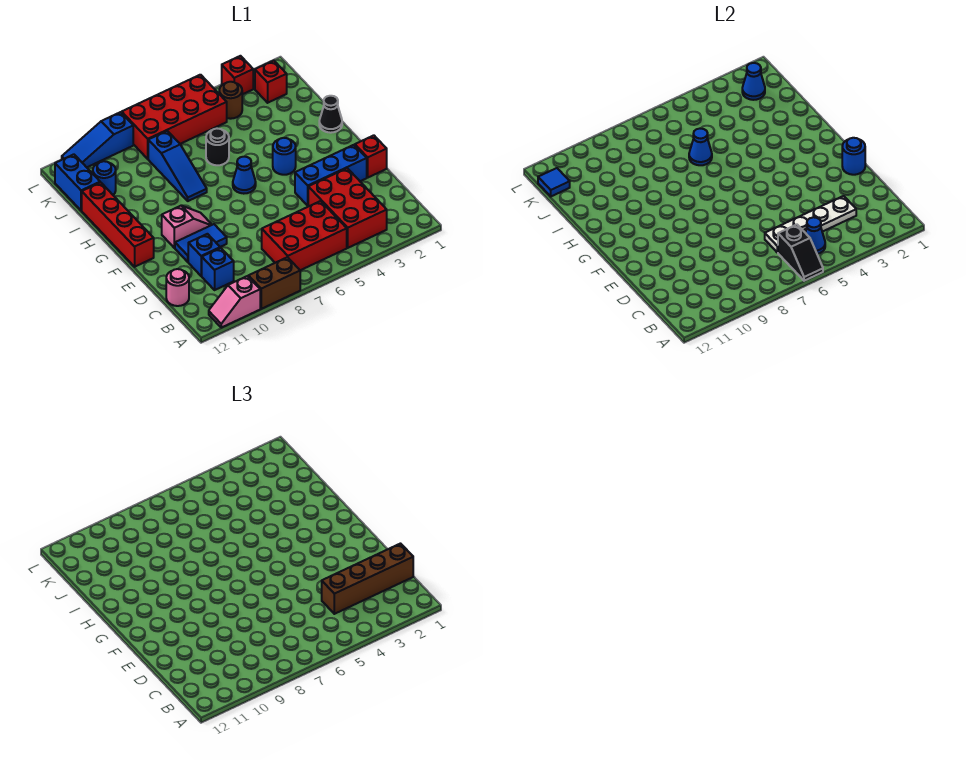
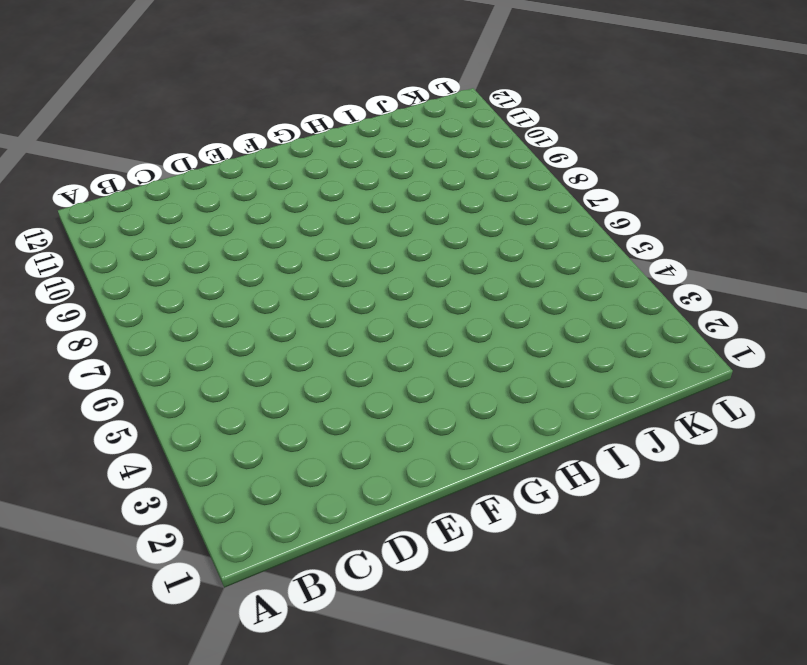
none -> brown brick A8:A9 level 1
none -> pink slope A10:A11 level 1 top 10
none -> red brick B3:D4 level 1
none -> red brick B5:C7 level 1

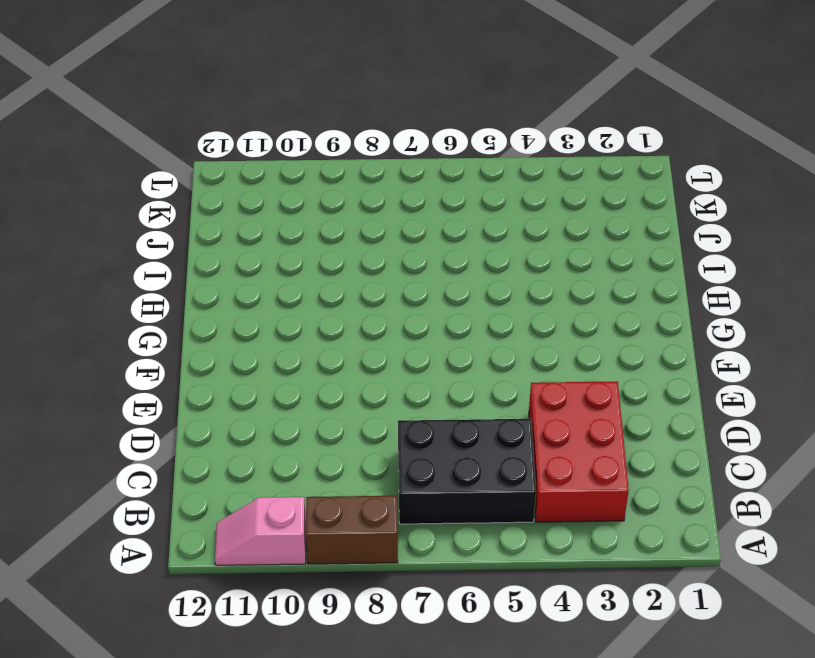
black brick B5:C7 level 1 -> red brick B5:C7 level 1
none -> blue brick C10 level 1
none -> pink round brick C12 level 1
none -> blue brick D10 level 1
none -> red brick E1 level 1

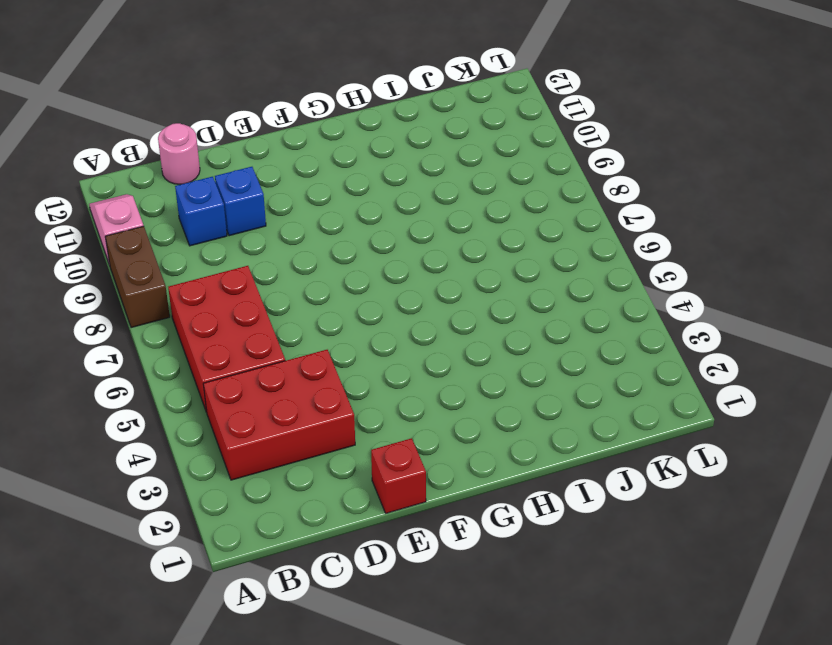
none -> blue brick E2:E4 level 1
none -> blue tile E9:E10 level 1
none -> pink slope F9:F10 level 1 top 10
none -> red brick F12:I12 level 1

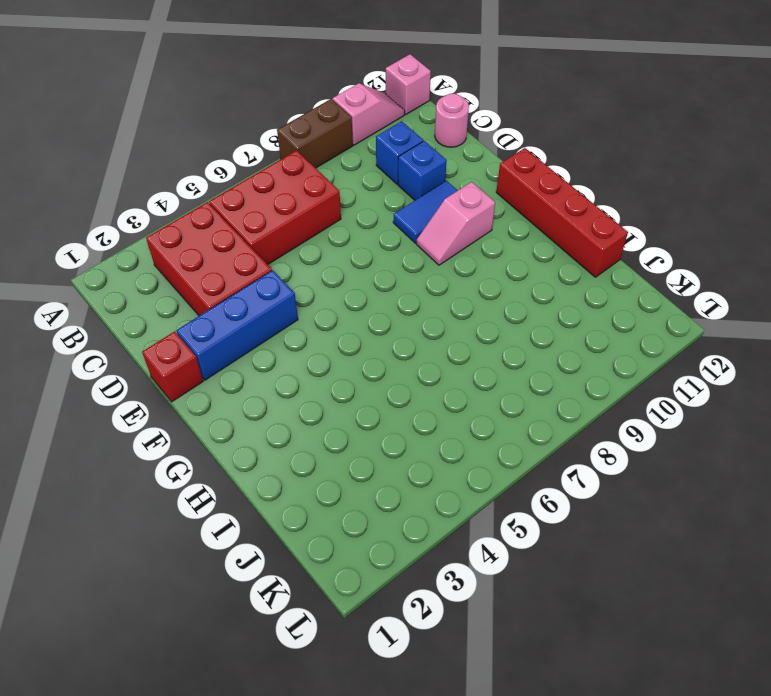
pink brick A12 level 1 -> none
none -> blue round brick G4 level 1
none -> blue cone G6 level 1
none -> black cone H1 level 1
none -> blue slope H8:J8 level 1 top J

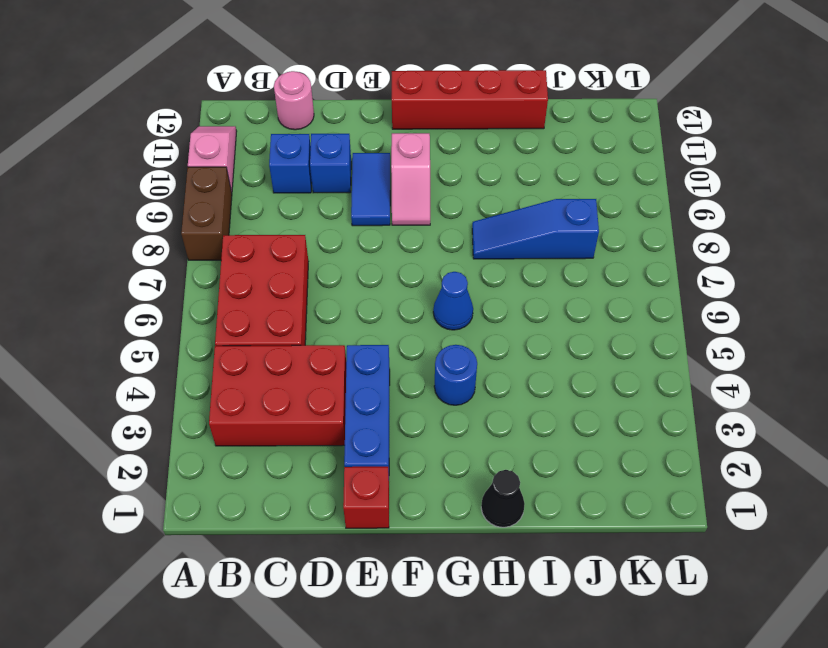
none -> black round brick I6 level 1
none -> blue round brick J11 level 1
none -> blue brick J12:K12 level 1
none -> red brick K2 level 1

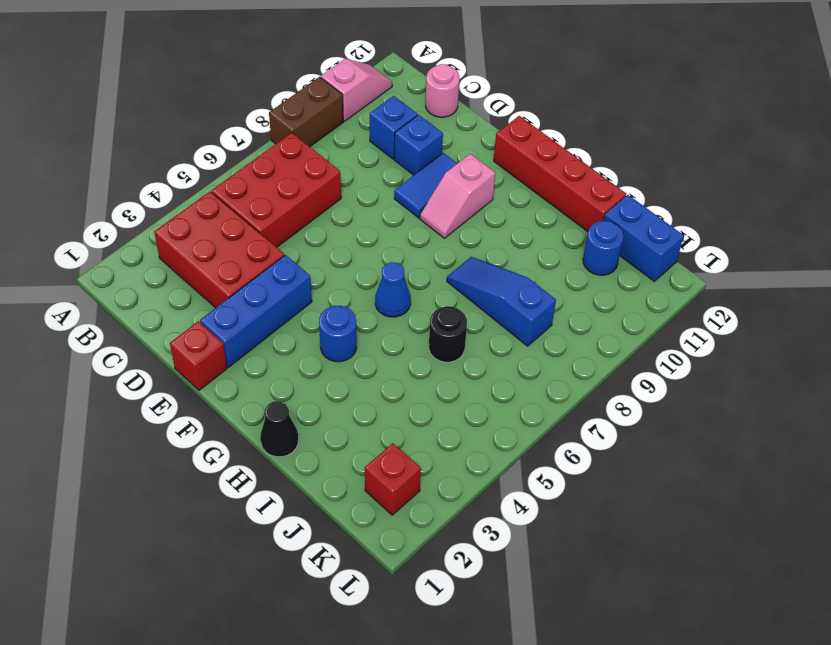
none -> brown round brick K4 level 1
none -> red brick K5:L8 level 1
none -> red brick L3 level 1
none -> blue slope L9:L11 level 1 top 9

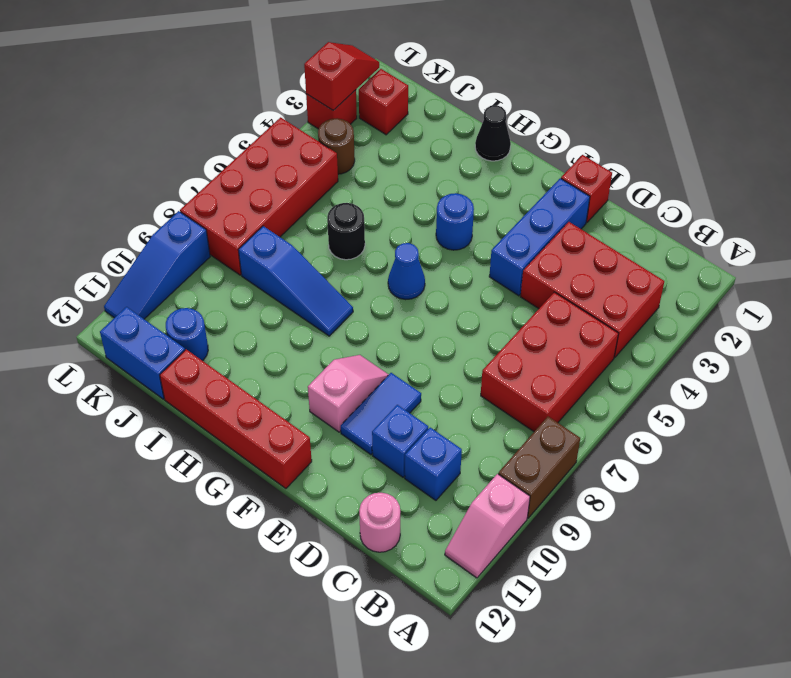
red slope L2:L3 level 2 top 3 -> none
none -> black slope A6:B6 level 2 top B
none -> blue cone B5 level 2
none -> white plate C3:C6 level 2
none -> blue round brick E1 level 2

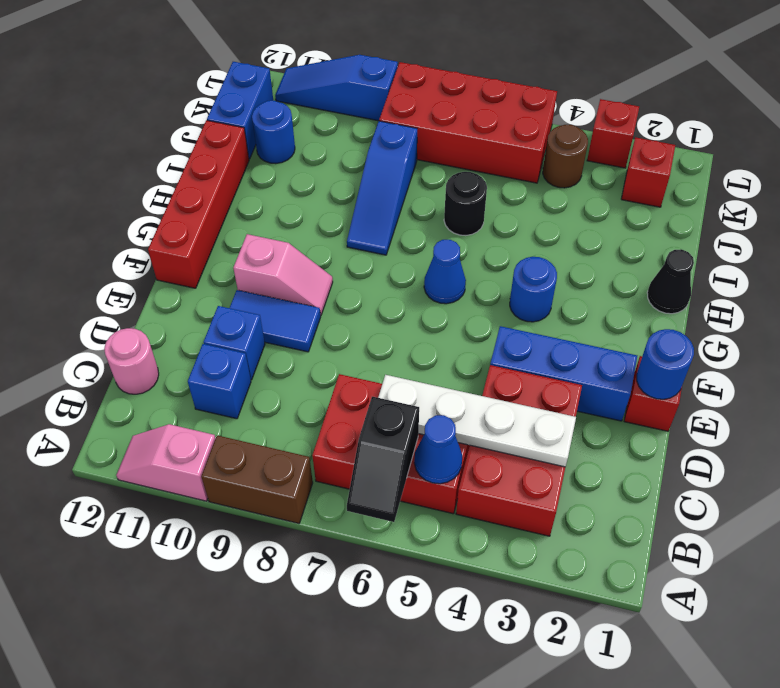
none -> blue cone I6 level 2
none -> blue cone K2 level 2
none -> blue tile K12 level 2
none -> brown brick C1:C4 level 3

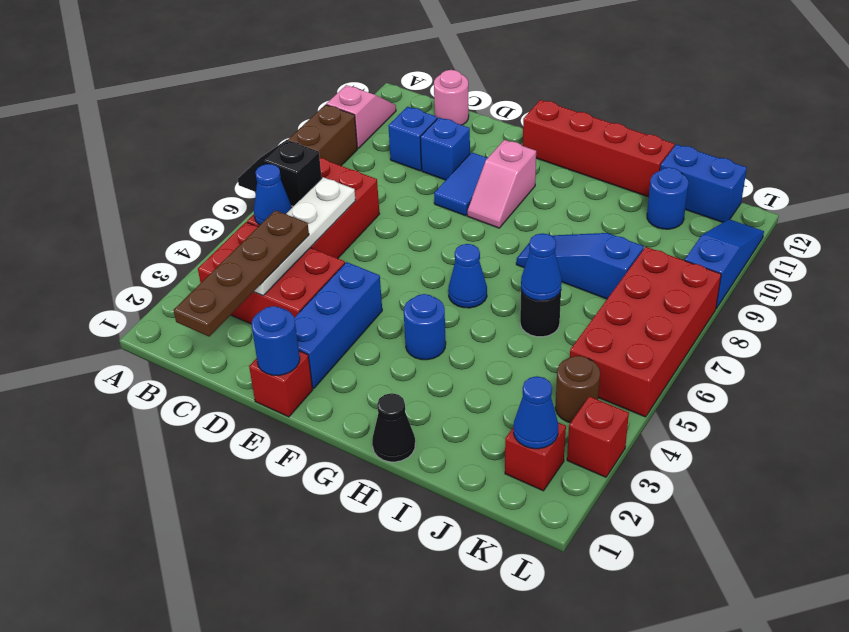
brown plate C1:C4 level 3 -> brown brick C1:C4 level 3
none -> blue tile K12 level 2

